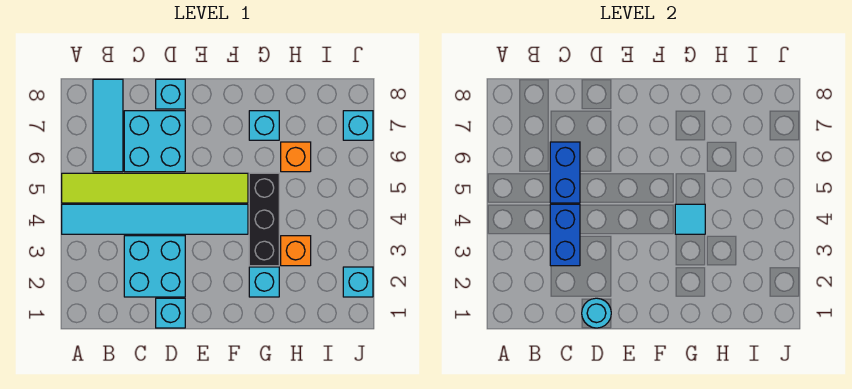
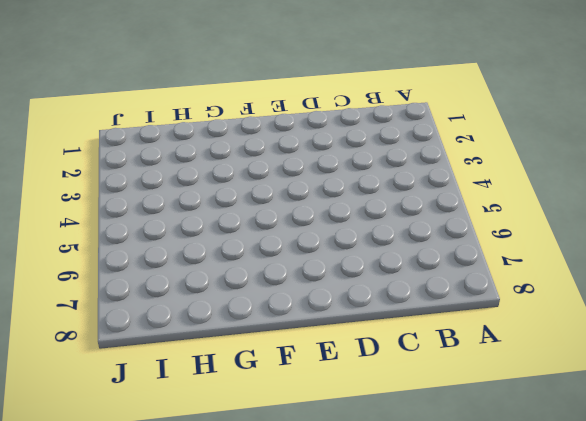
none -> cyan tile A4:F4 level 1
none -> lime tile A5:F5 level 1
none -> cyan tile B6:B8 level 1

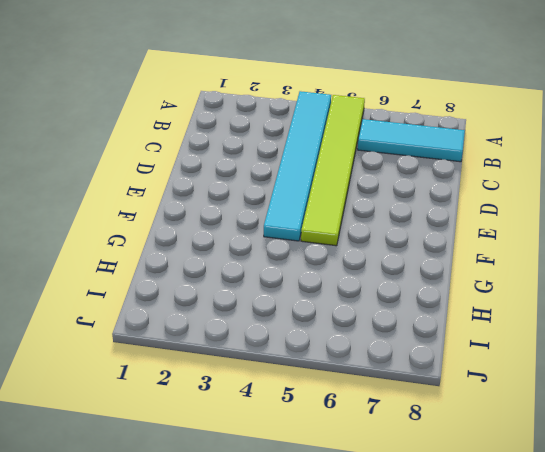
none -> cyan brick C2:D3 level 1
none -> cyan brick C6:D7 level 1
none -> cyan brick D1 level 1

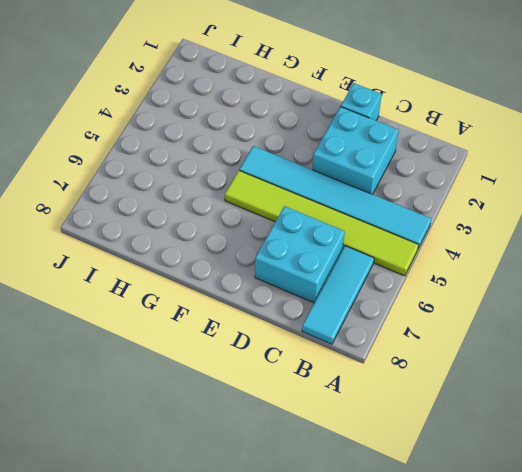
none -> cyan brick D8 level 1
none -> cyan brick G2 level 1
none -> black brick G3:G5 level 1

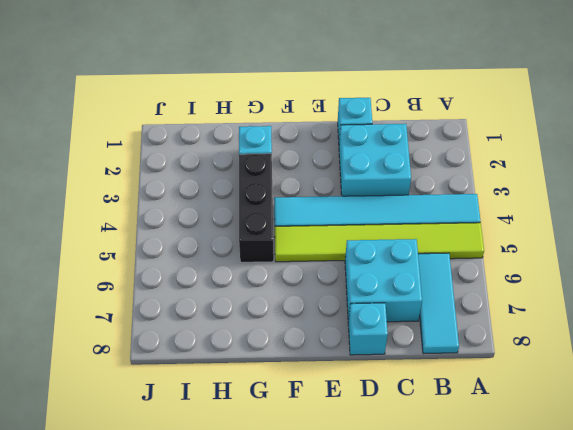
none -> cyan brick G7 level 1
none -> orange brick H3 level 1
none -> orange brick H6 level 1

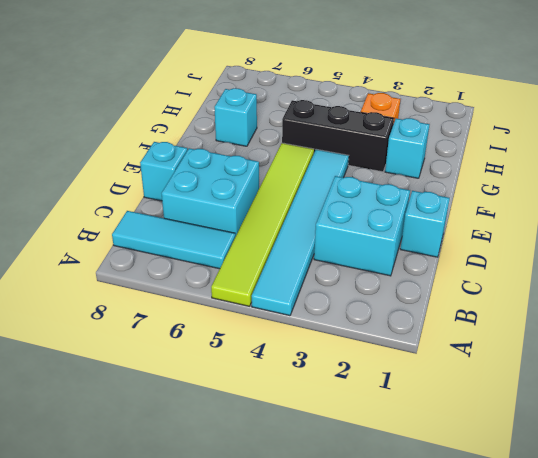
none -> orange brick H6 level 1
none -> cyan brick J2 level 1
none -> cyan brick J7 level 1

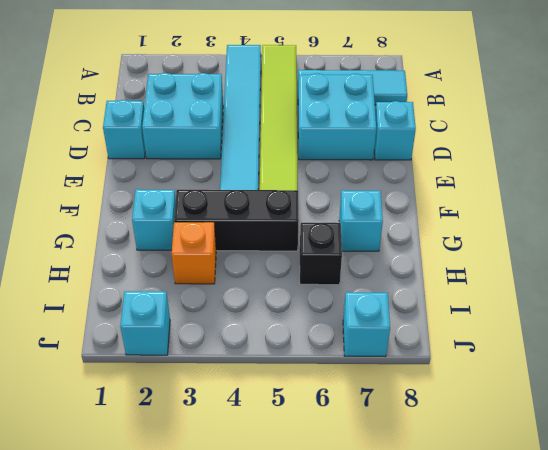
black brick H6 level 1 -> orange brick H6 level 1
none -> blue brick C3:C4 level 2
none -> blue brick C5:C6 level 2
none -> cyan round brick D1 level 2

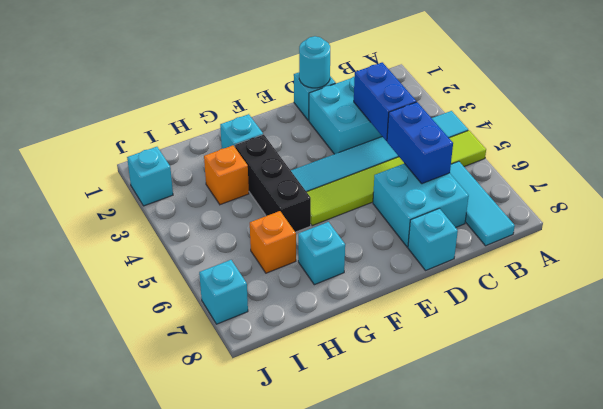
none -> cyan tile G4 level 2

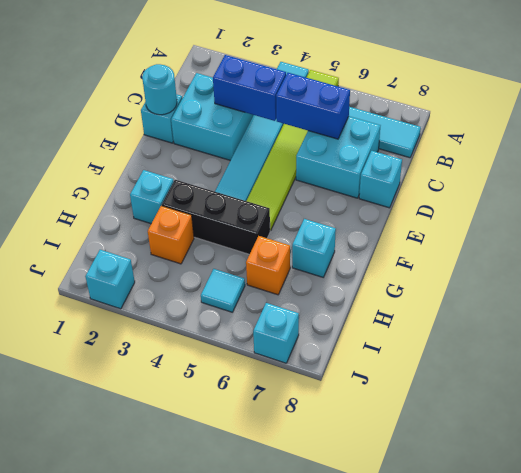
cyan tile I5 level 1 -> cyan tile G4 level 2

